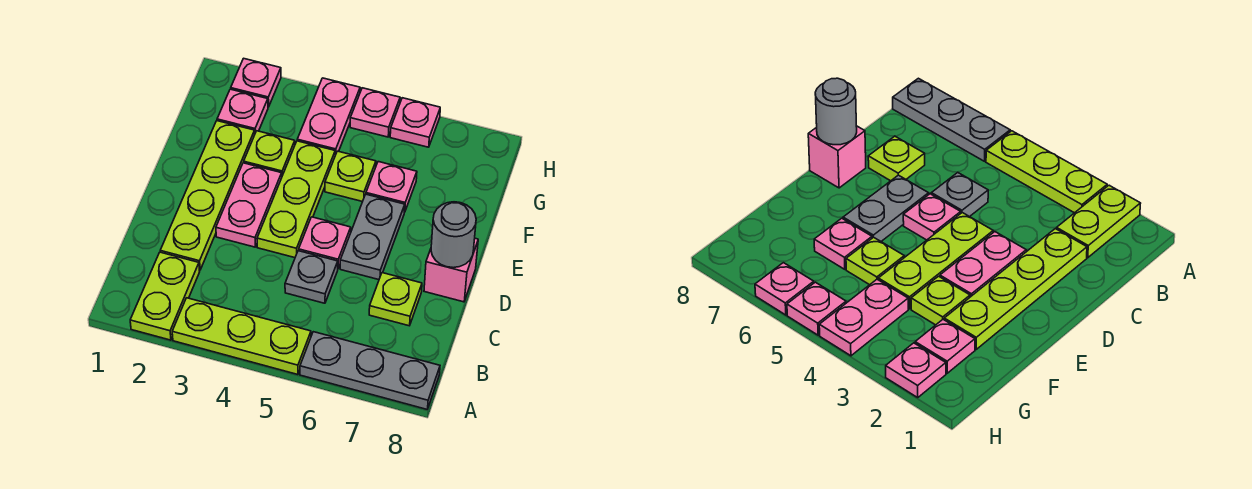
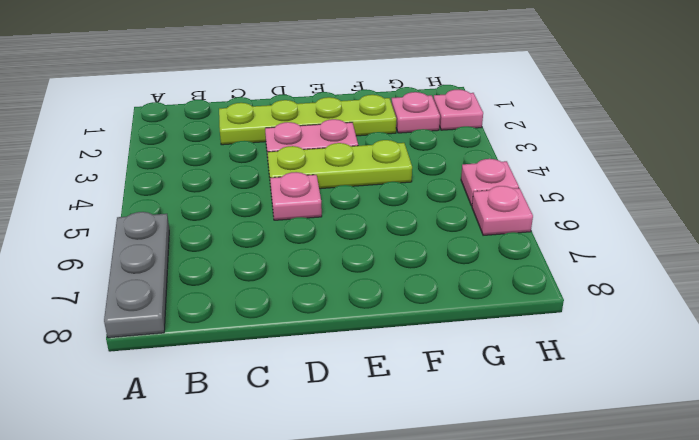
none -> lime plate A2:B2 level 1
none -> lime plate A3:A5 level 1
none -> grey plate C5 level 1

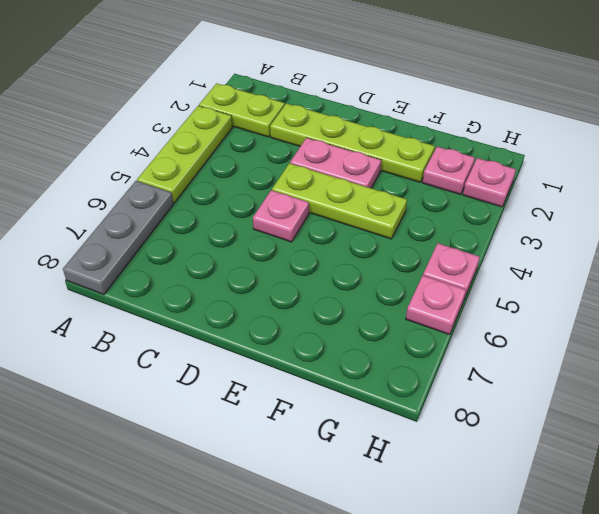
none -> grey plate C5 level 1
none -> lime plate C7 level 1
none -> grey plate D6:E6 level 1

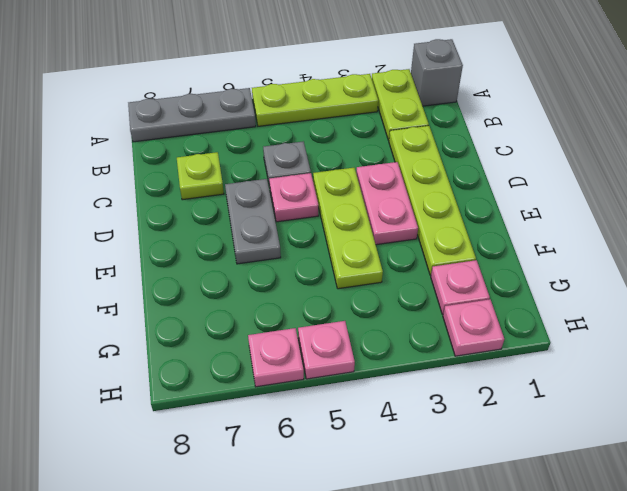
grey brick A1 level 1 -> none
none -> pink brick D8 level 1
none -> lime plate F3 level 1
none -> lime plate F5 level 1

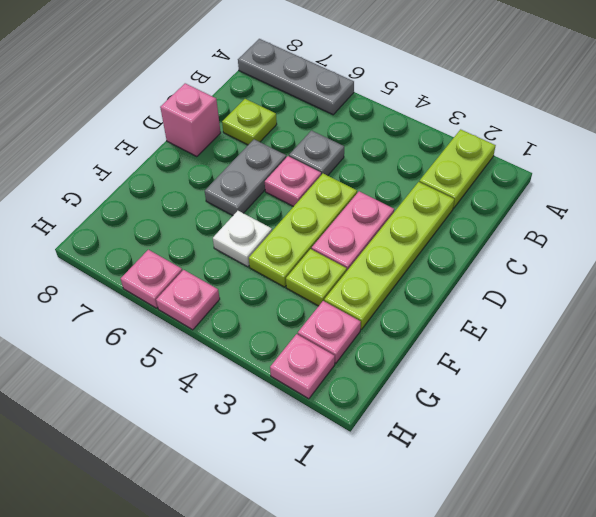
white plate F5 level 1 -> lime plate F5 level 1
none -> lime plate A3:A5 level 1
none -> pink plate F6 level 1
none -> pink plate G4:H4 level 1

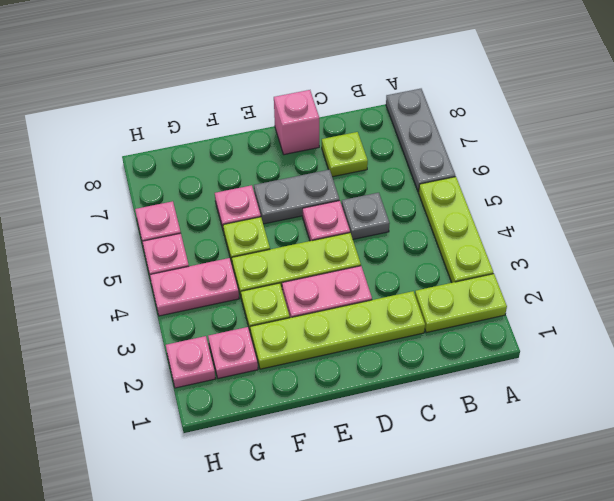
none -> grey round brick D8 level 2

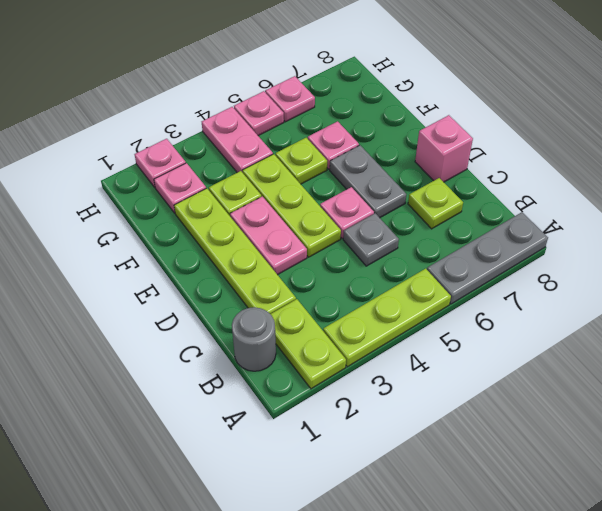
grey round brick B1 level 1 -> grey round brick D8 level 2

